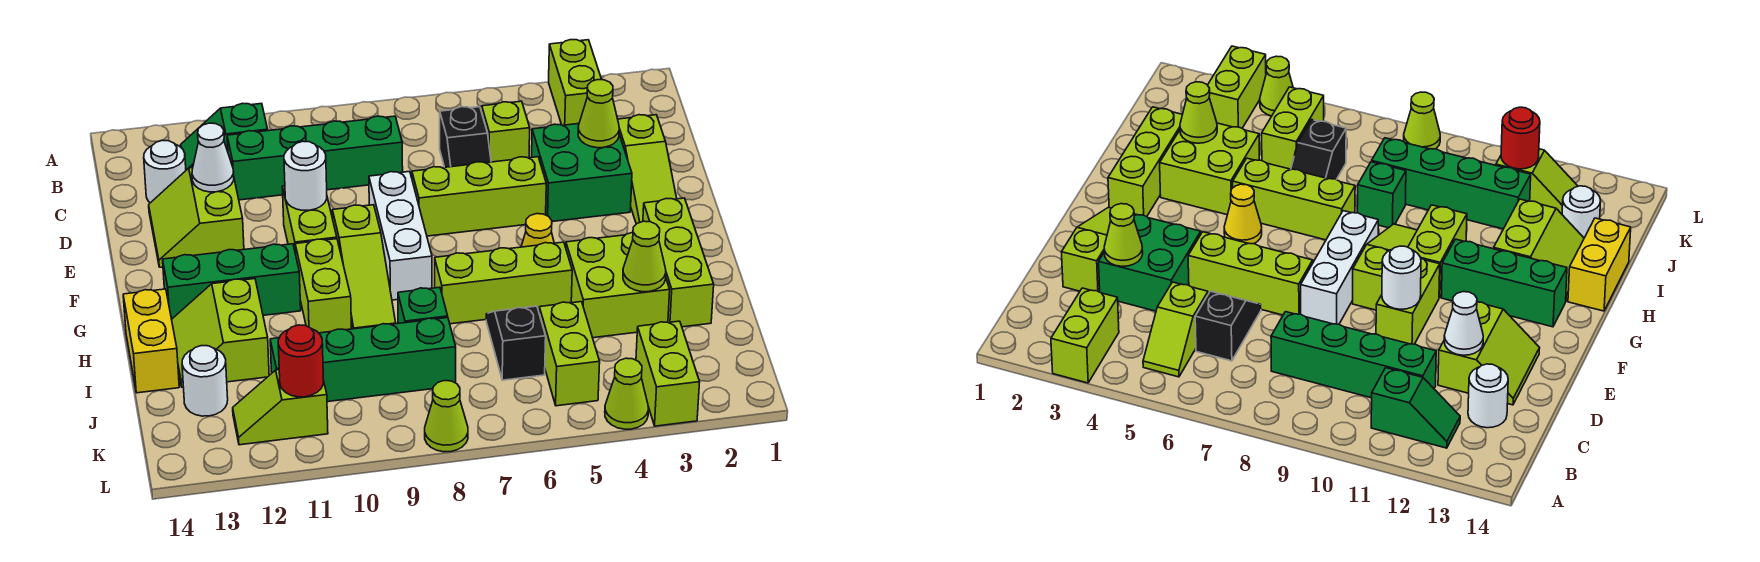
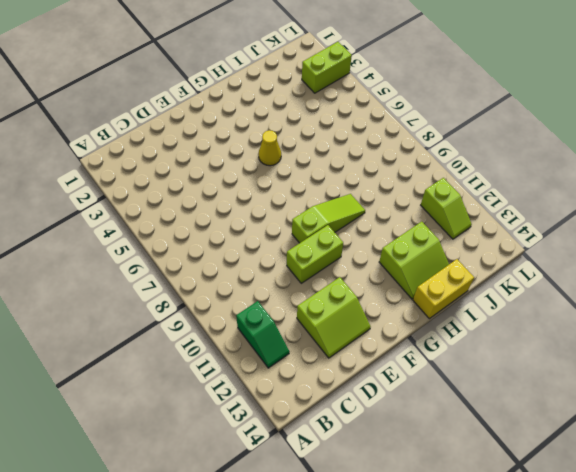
none -> lime brick A3:B3 level 1
none -> lime slope B5:C5 level 1 top C
none -> black slope C6:D6 level 1 top C
none -> green brick C8:C11 level 1

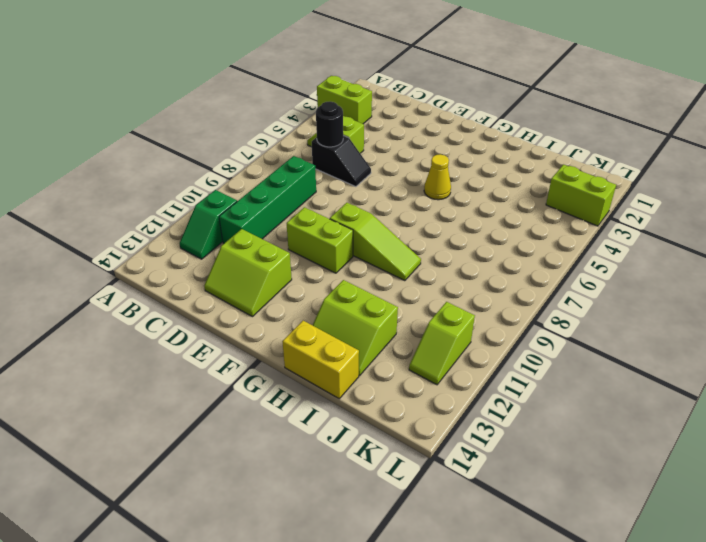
black round brick C6 level 2 -> none
none -> white round brick C13 level 1
none -> lime slope D2:F2 level 1 top D
none -> green brick D3:E4 level 1
none -> lime brick E5:E7 level 1

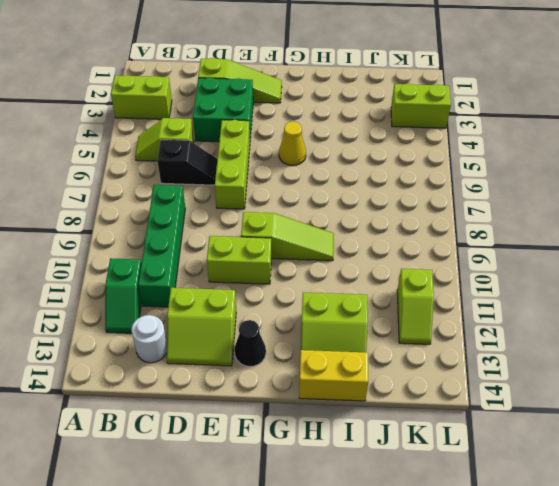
black cone F13 level 1 -> none
none -> white brick E8:G8 level 1
none -> lime brick G2:I2 level 1
none -> lime brick G10:H10 level 1
none -> green brick G11:G13 level 1

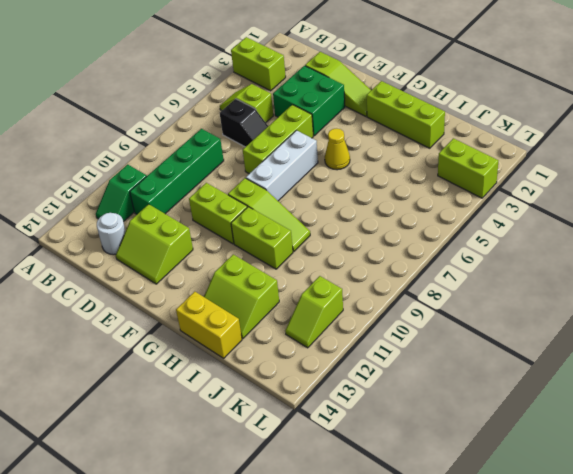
white brick F6:F8 level 1 -> white brick E8:G8 level 1
none -> green brick G11:G13 level 1
none -> lime brick H3:I4 level 1
none -> lime brick H5:H7 level 1
none -> black slope I6:J6 level 1 top J

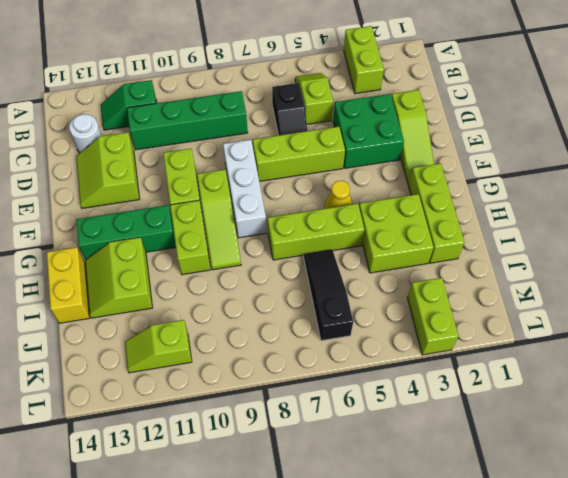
black slope I6:K6 level 1 top K -> black slope I6:J6 level 1 top J
none -> green brick I8 level 1
none -> lime brick J5:K5 level 1
none -> green brick J8:J11 level 1
none -> white round brick J13 level 1

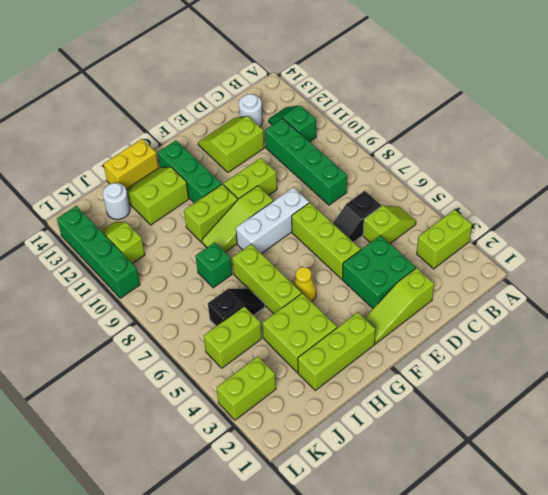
green brick L10:L13 level 1 -> green brick J8:J11 level 1
none -> lime cone L4 level 1
none -> lime cone L8 level 1
none -> lime cone D3 level 2
none -> white cone D12 level 2

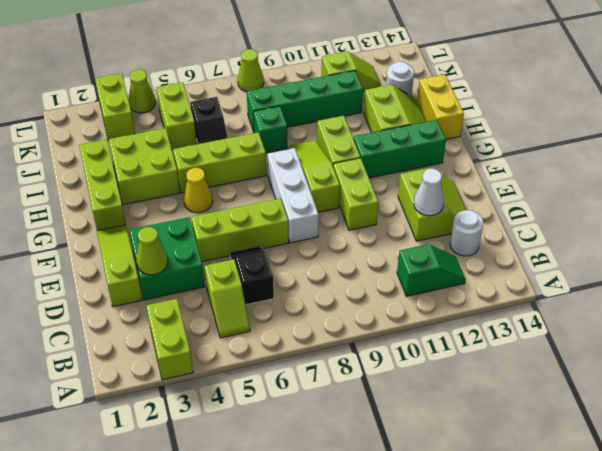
none -> green brick C8:C11 level 1
none -> white round brick E10 level 2
none -> lime cone I3 level 2
none -> red round brick K11 level 2

